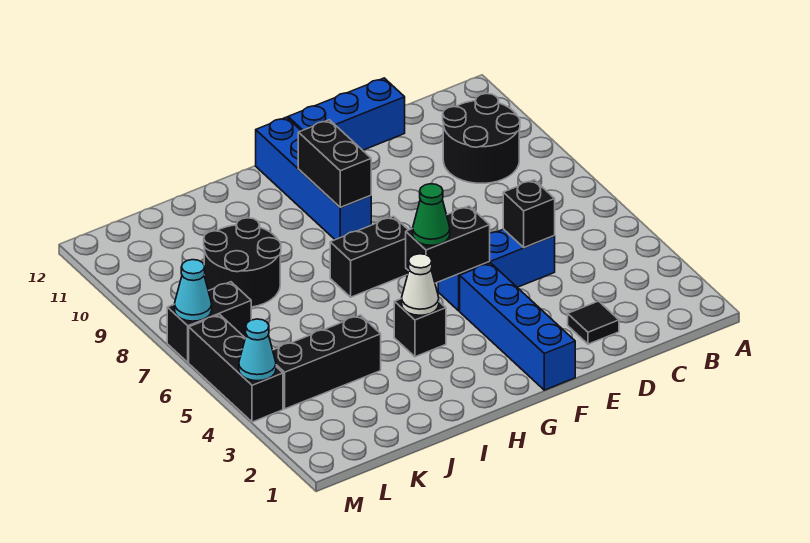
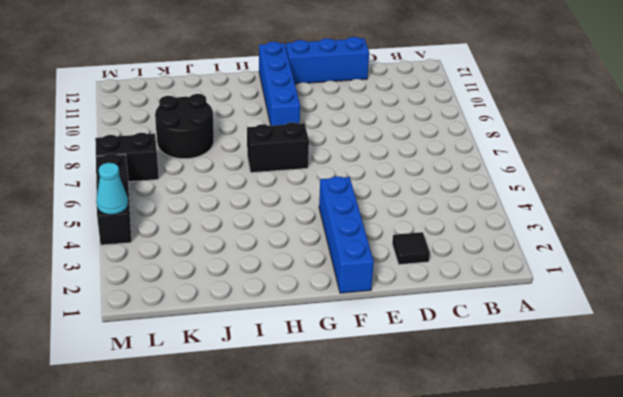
none -> black round brick B9:C10 level 1
none -> blue brick D5:F5 level 1
none -> black brick H4 level 1

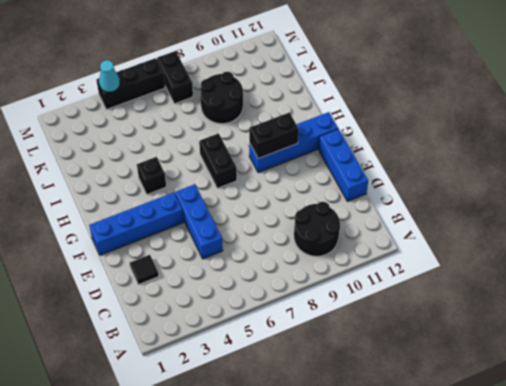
none -> black brick J4:L4 level 1
none -> black brick D5 level 2
none -> black brick F5:G5 level 2

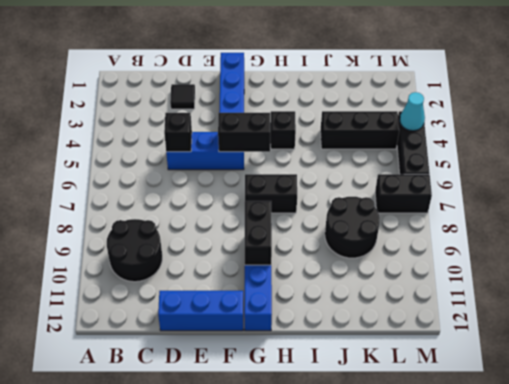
none -> white cone H4 level 2
none -> cyan cone M7 level 2
none -> green cone G5 level 3

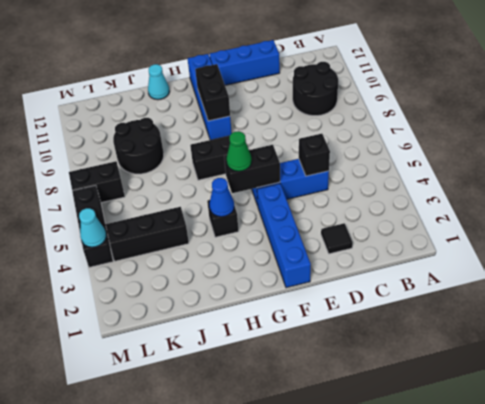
blue cone H4 level 2 -> white cone H4 level 2
cyan cone I12 level 1 -> cyan cone M7 level 2

